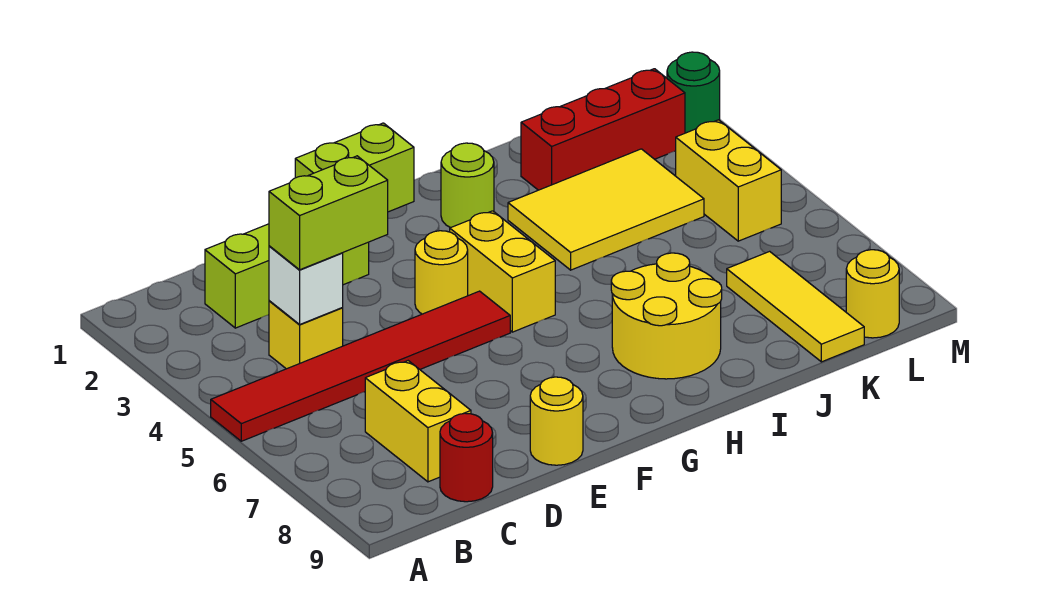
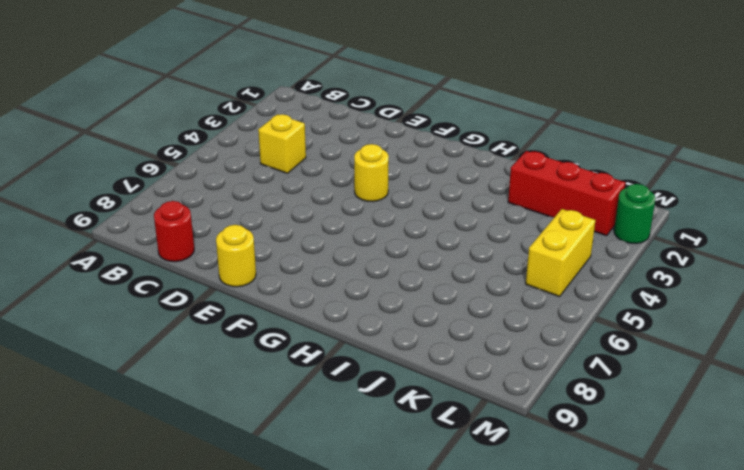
none -> red tile A5:F5 level 1
none -> lime brick C2:E2 level 1
none -> yellow brick C7:C8 level 1

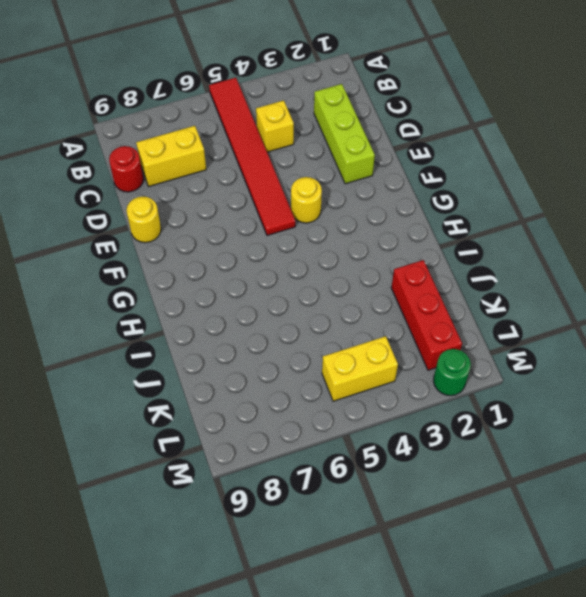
none -> yellow brick G4:G5 level 1
none -> lime round brick H2 level 1
none -> yellow round brick H7:I8 level 1

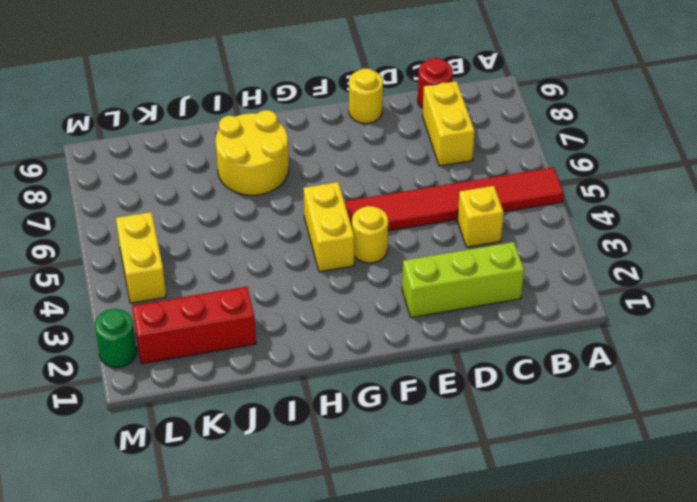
none -> lime round brick H2 level 1
none -> yellow tile I3:K4 level 1
none -> yellow tile K7:K9 level 1

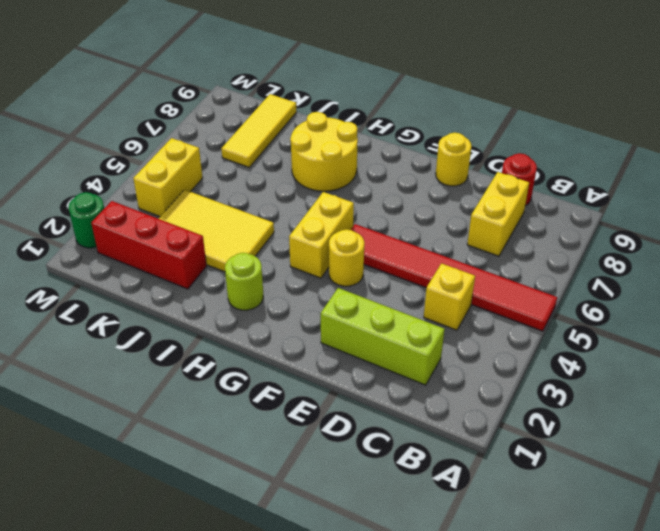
none -> yellow round brick L9 level 1
none -> white brick C4 level 2
none -> lime brick E2:F2 level 2

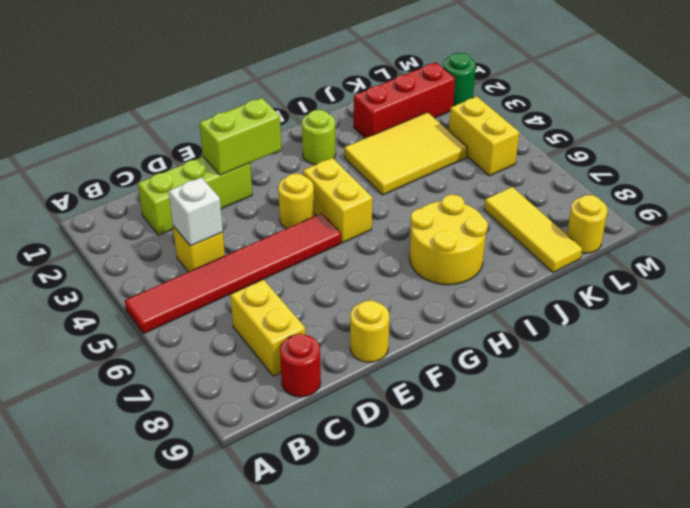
none -> lime brick C4:D4 level 3

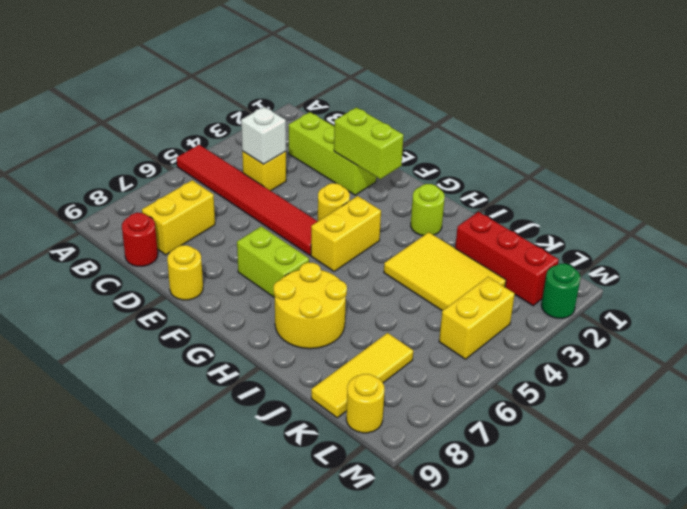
lime brick F7:G7 level 1 -> lime brick C4:D4 level 3

